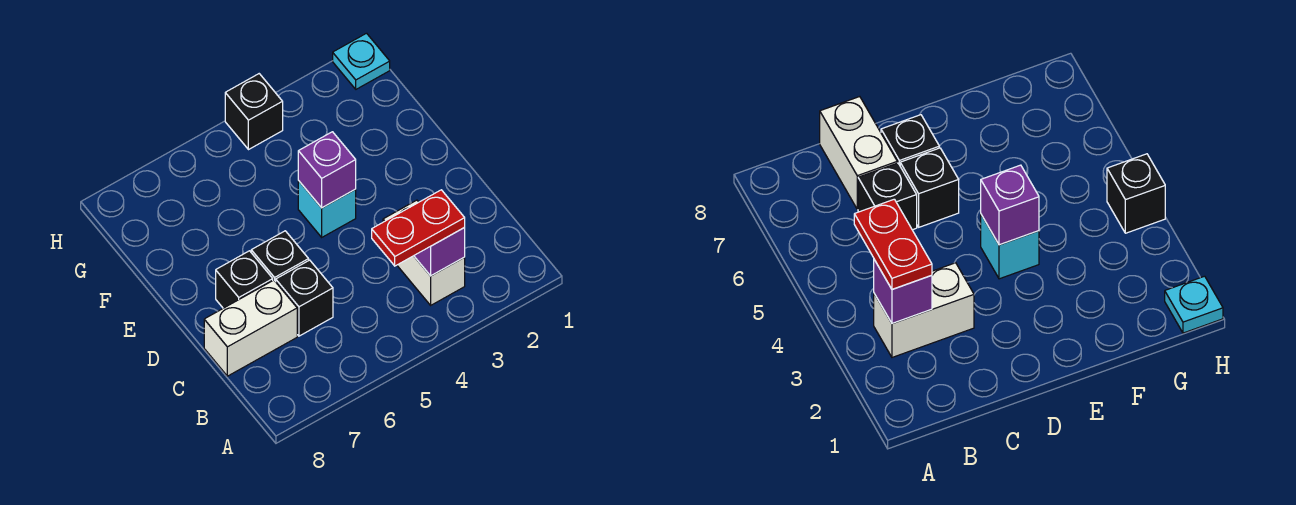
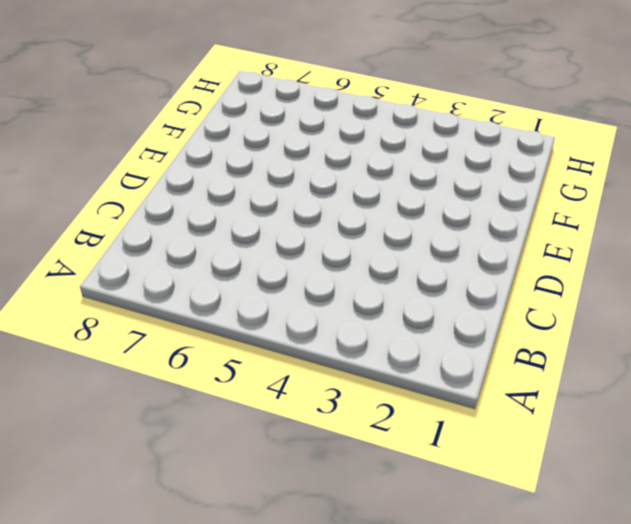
none -> white brick B3:C3 level 1
none -> black brick C6 level 1

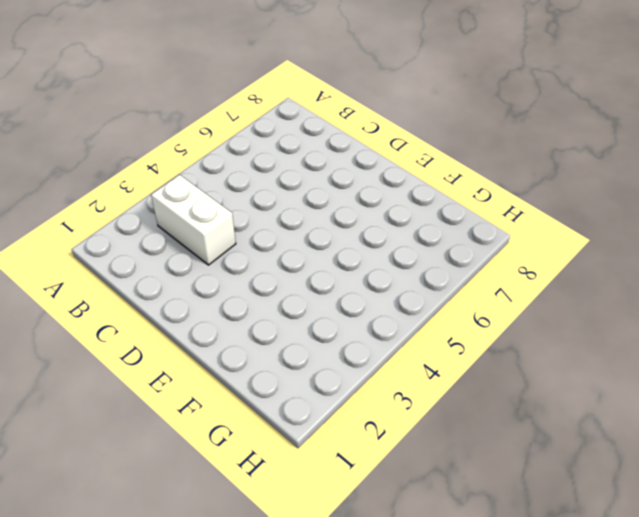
none -> black brick C6 level 1
none -> white brick C7:C8 level 1

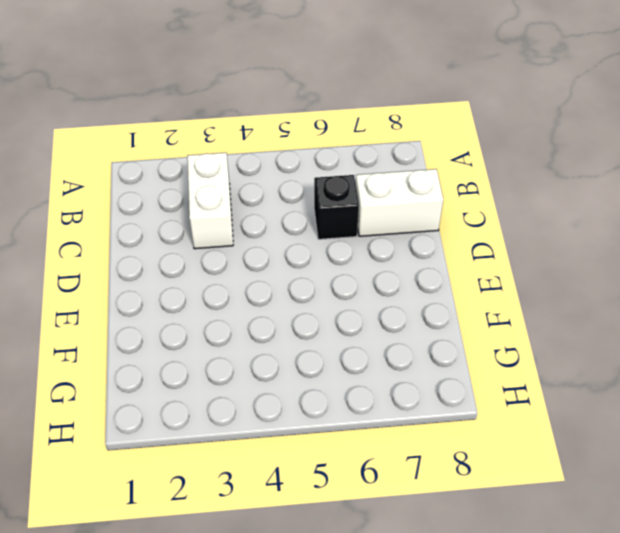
none -> black brick D6 level 1
none -> black brick D7 level 1

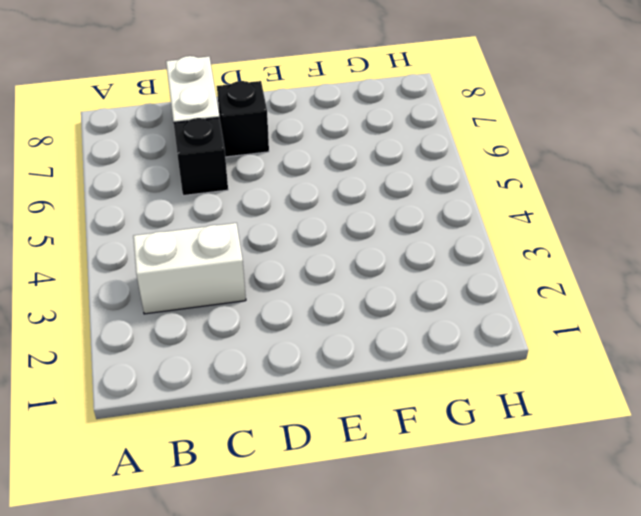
none -> black brick D6 level 1
none -> cyan brick E4 level 1

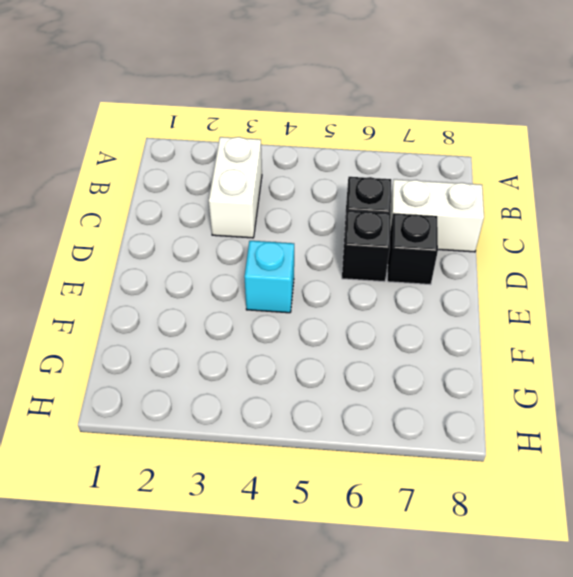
none -> cyan plate H1 level 1
none -> black brick H4 level 1

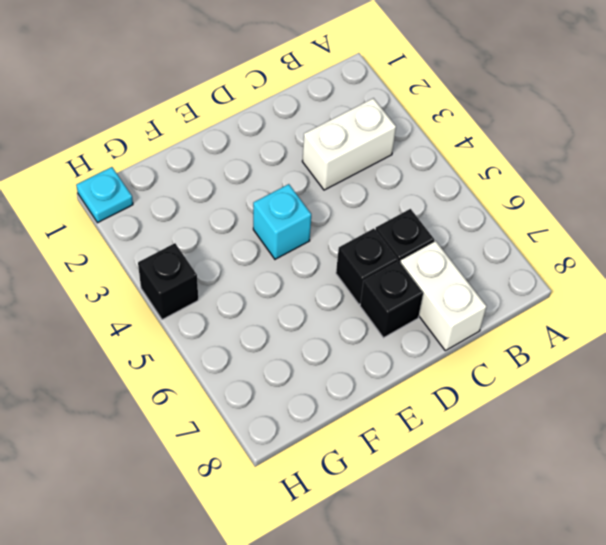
none -> purple brick B3 level 2
none -> purple brick E4 level 2

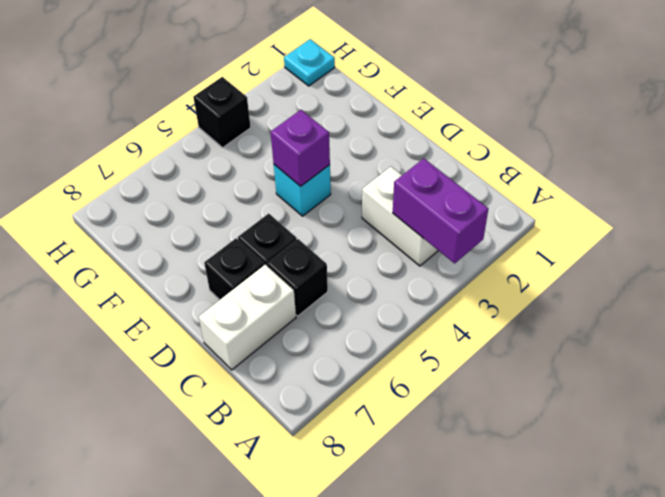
purple brick A3:B3 level 2 -> purple brick B3 level 2
none -> red plate B3:B4 level 3

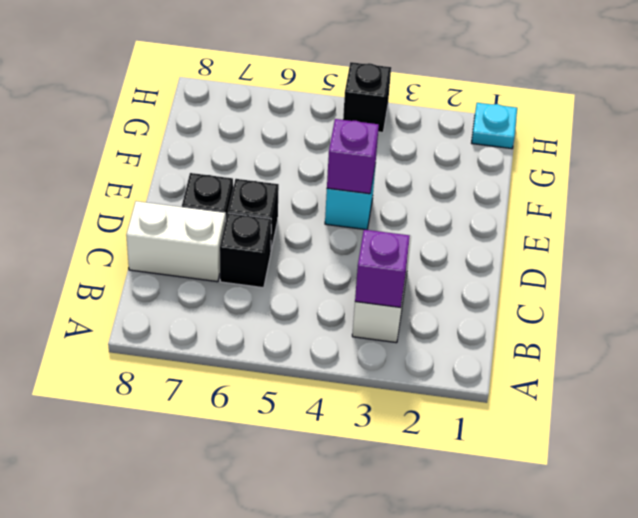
none -> red plate B3:B4 level 3

